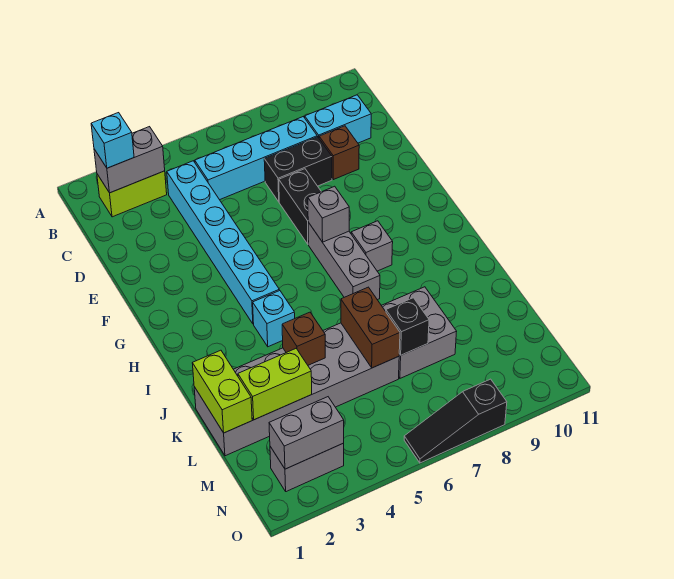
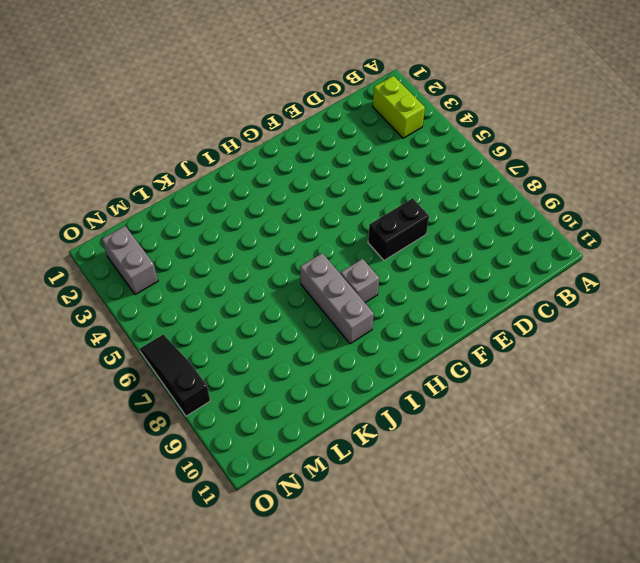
grey brick I7:I9 level 1 -> grey brick G7:I7 level 1
none -> cyan brick C4:H4 level 1
none -> cyan brick C5:C8 level 1
none -> cyan brick C9:C10 level 1

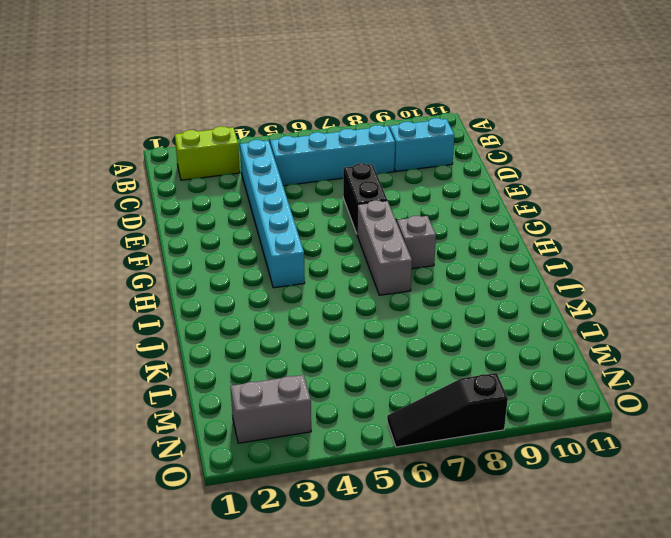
none -> black brick D7:D8 level 1
none -> brown brick D9 level 1
none -> cyan brick I4 level 1

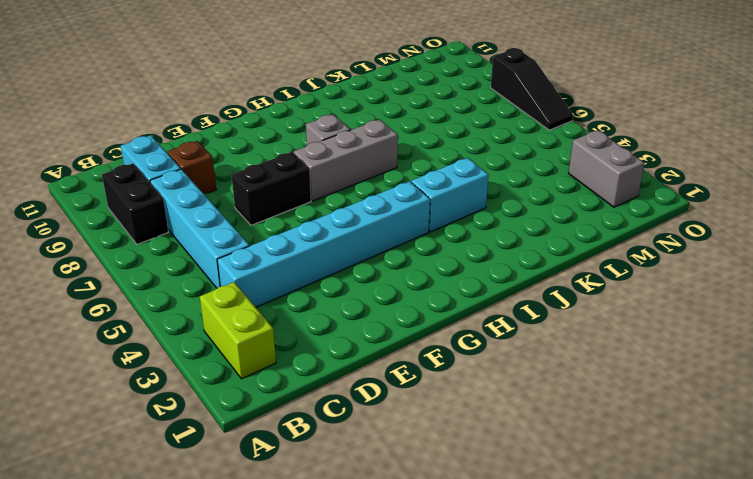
black brick B8:B9 level 1 -> black brick D7:D8 level 1
cyan brick I4:J4 level 1 -> cyan brick I4 level 1
none -> grey brick K1:L6 level 1
none -> grey brick K7:L8 level 1
none -> grey brick B2:B3 level 2

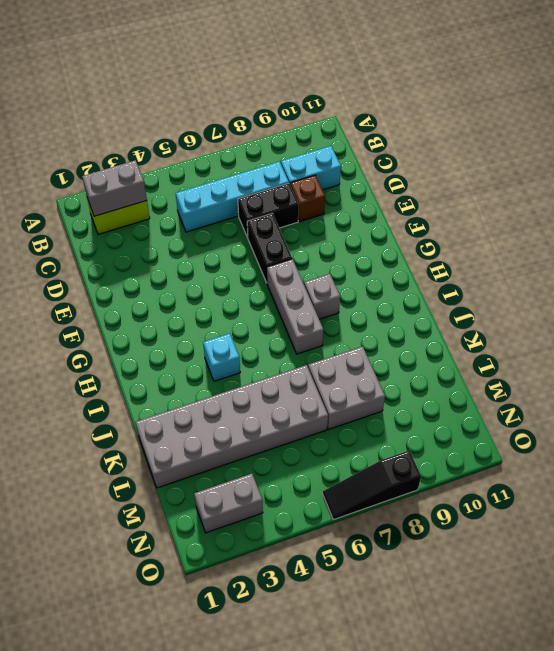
none -> cyan brick C4:H4 level 1
none -> grey brick G7 level 2
none -> lime brick K1:L1 level 2

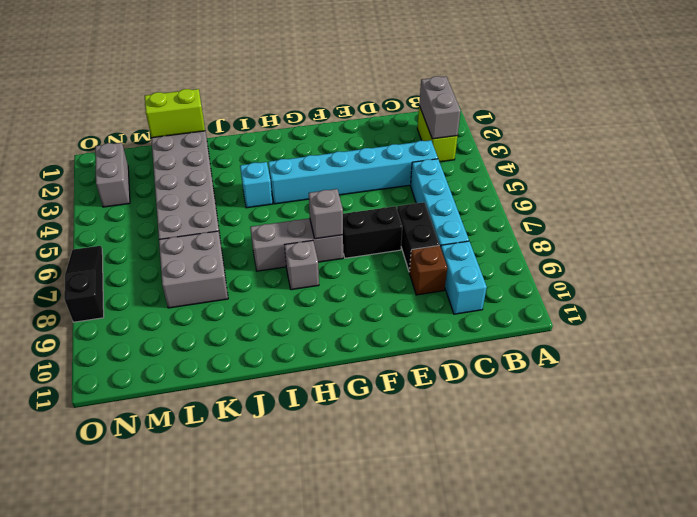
none -> brown brick K4 level 2
none -> brown brick K6:L6 level 2
none -> lime brick L2:L3 level 2

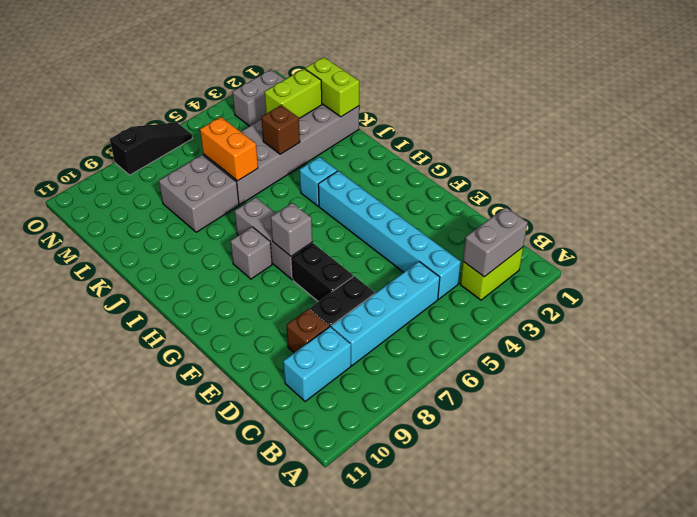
orange brick K6:L6 level 2 -> brown brick K6:L6 level 2
none -> black brick L7 level 2
none -> grey brick N2:N3 level 2
none -> cyan brick B2 level 3

